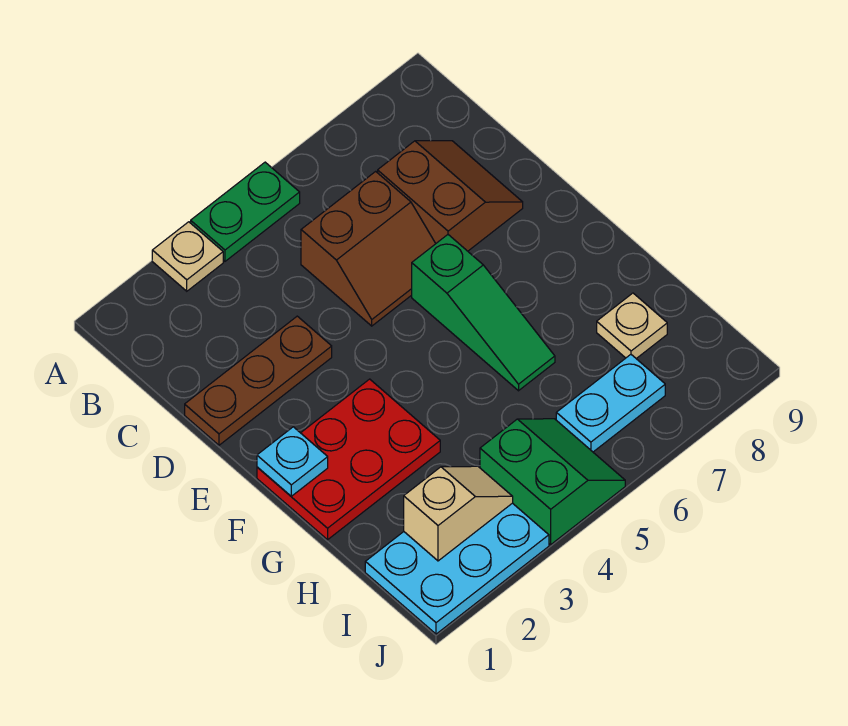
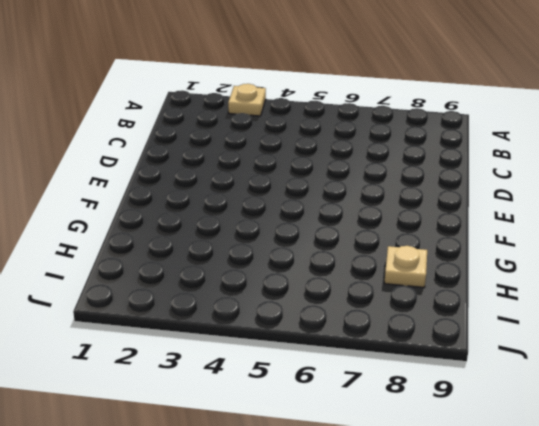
none -> green plate A4:A5 level 1
none -> brown slope C5:D6 level 1 top C
none -> brown slope C7:D8 level 1 top 7

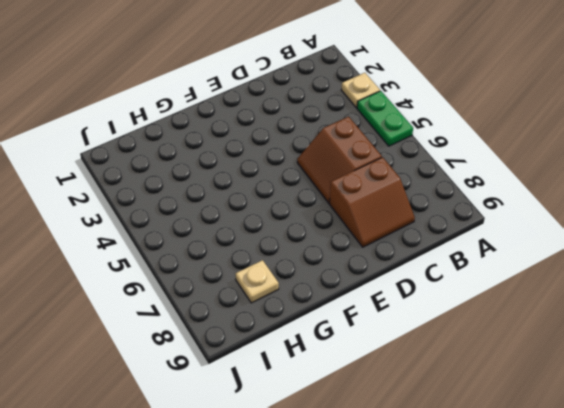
none -> brown plate D1:D3 level 1
none -> green slope E6:G6 level 1 top E
none -> red plate F1:G3 level 1

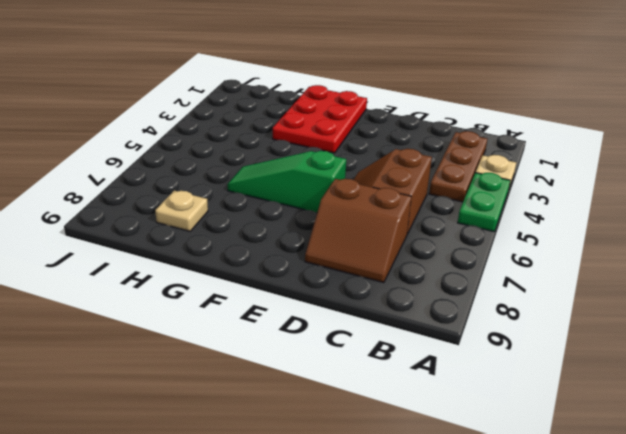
brown plate B2:B4 level 1 -> brown plate D1:D3 level 1
none -> cyan plate I1:J3 level 1
none -> green slope I4:J5 level 1 top 4
none -> cyan plate I6:I7 level 1

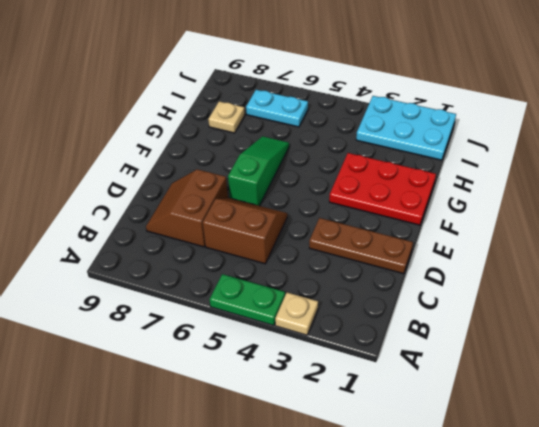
none -> green slope I4:J5 level 1 top 4
none -> cyan plate F1 level 2
none -> tan slope I2:I3 level 2 top 2

